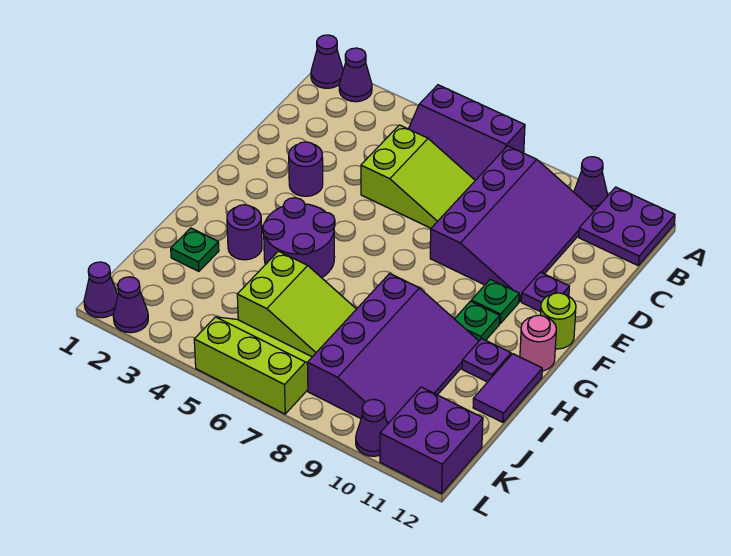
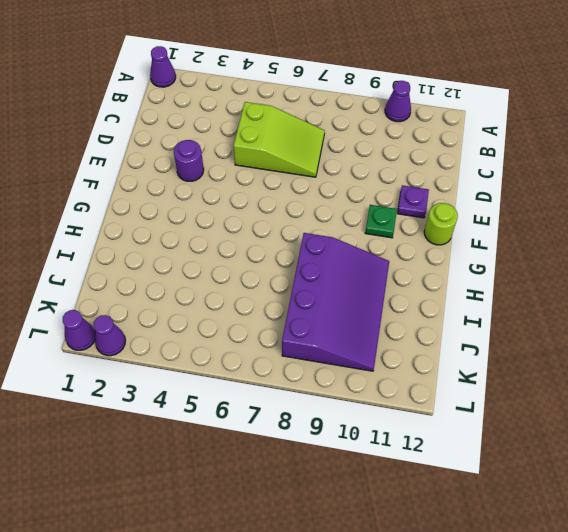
none -> purple cone A2 level 1
none -> purple slope A5:B7 level 1 top A
none -> purple plate A11:B12 level 1

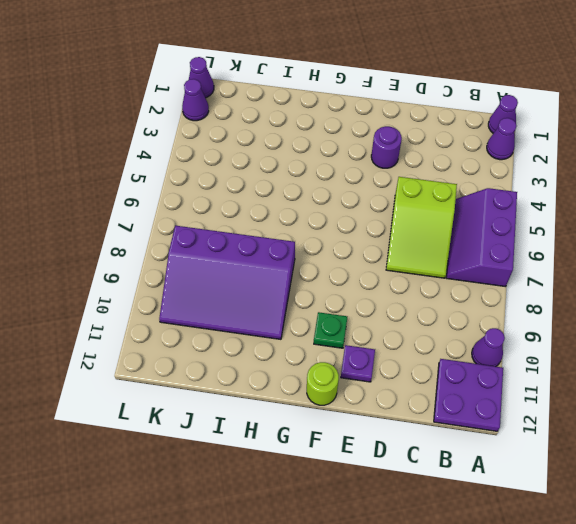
none -> purple slope B8:E10 level 1 top 8
none -> purple round brick G4:H5 level 1
none -> green plate G10 level 1

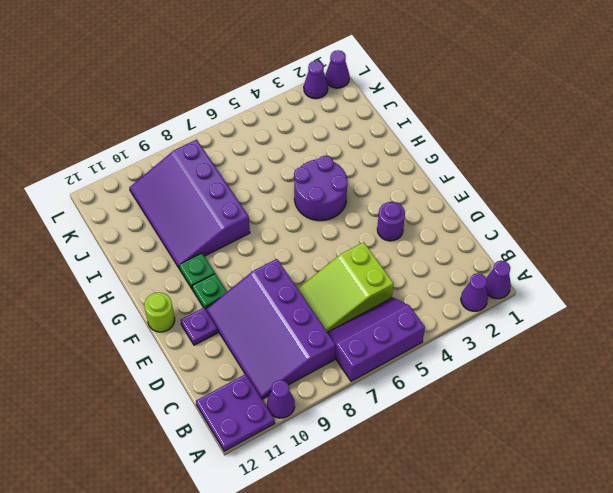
none -> pink round brick G12 level 1
none -> purple round brick H3 level 1
none -> purple plate H11 level 1

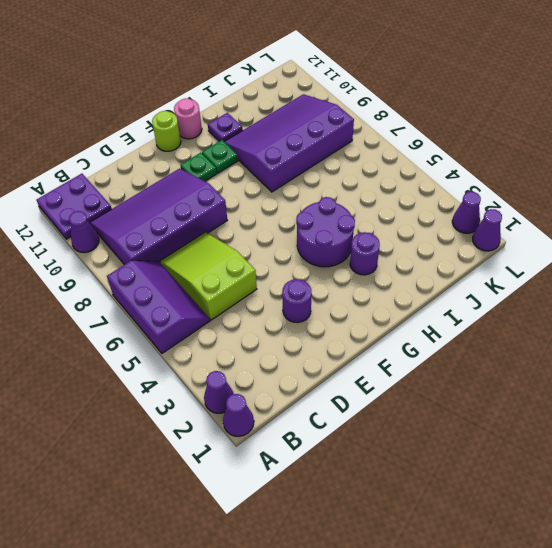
none -> purple plate E11 level 1
none -> purple tile H12:I12 level 1
none -> green plate I2 level 1

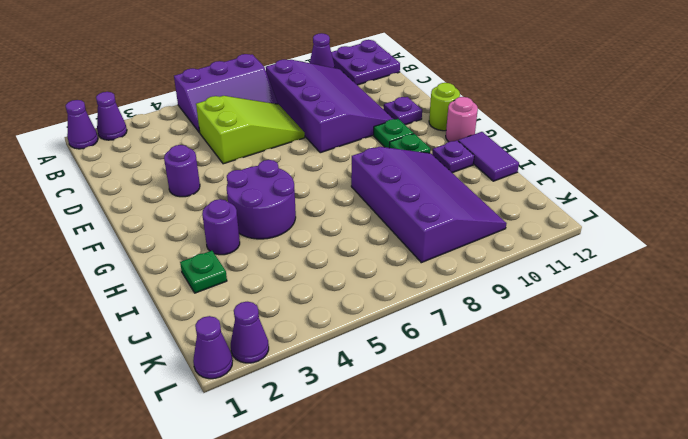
none -> lime slope I5:J7 level 1 top 5
none -> lime slope K5:L7 level 1 top L
none -> purple brick K11:L12 level 1

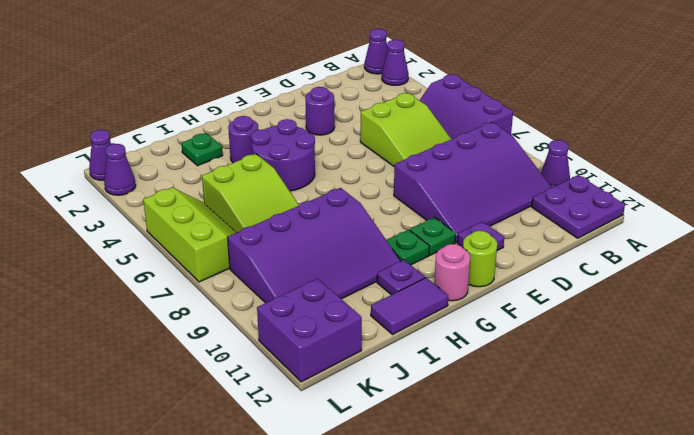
none -> purple cone L10 level 1

